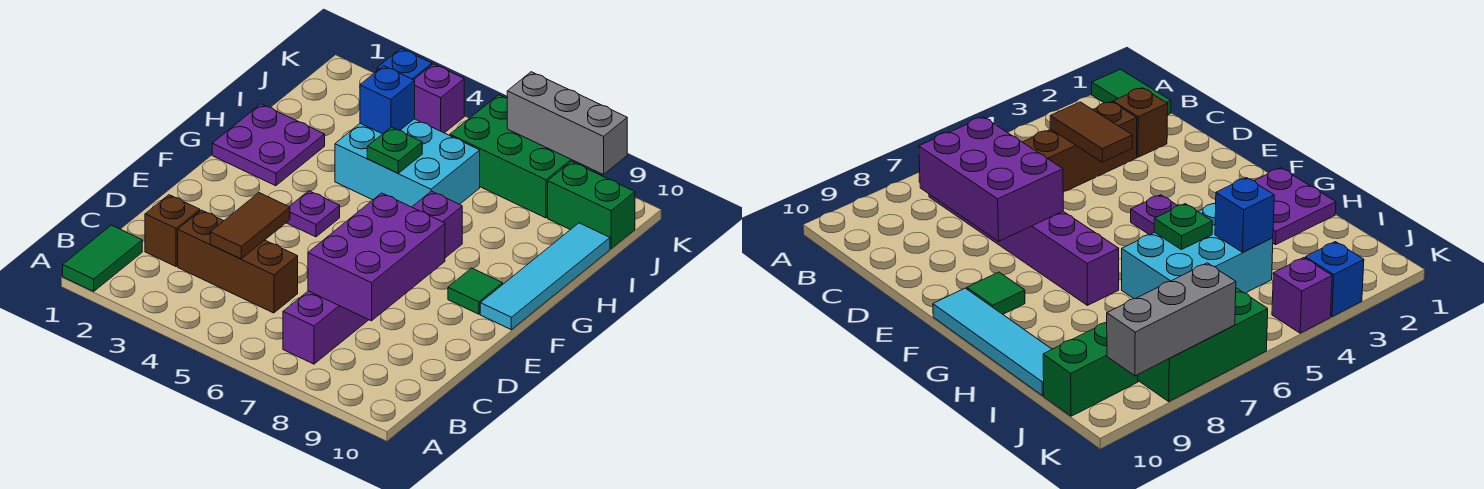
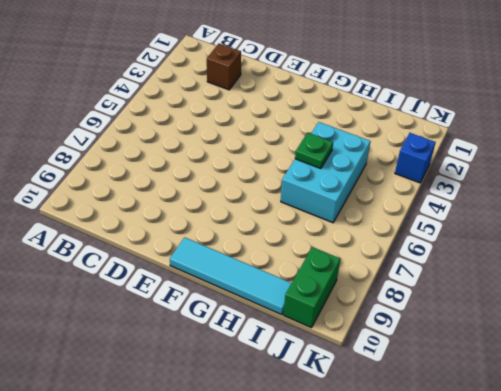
none -> green tile A1:B1 level 1
none -> purple brick B7:G7 level 1
none -> brown brick C3:C5 level 1

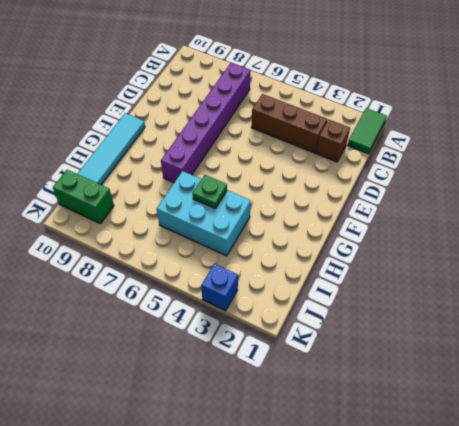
none -> purple plate F4 level 1
none -> green tile F9 level 1
none -> purple plate G1:H2 level 1

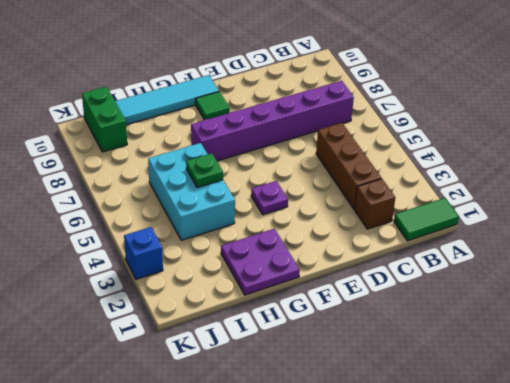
none -> green brick J6:K8 level 1
none -> purple brick K4 level 1
none -> brown tile C4:D4 level 2

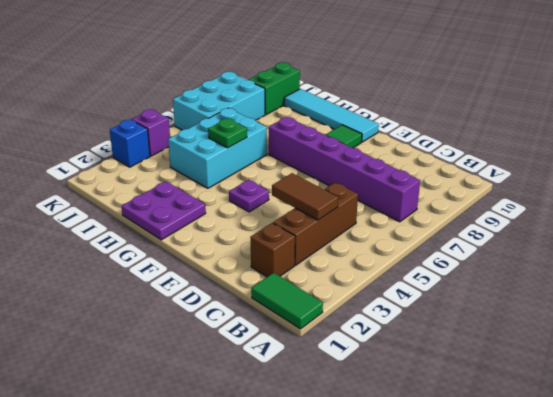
cyan brick J6:K8 level 1 -> green brick J6:K8 level 1
none -> purple brick C7:E8 level 2
none -> blue brick I4 level 2
none -> grey brick K7:K9 level 2

